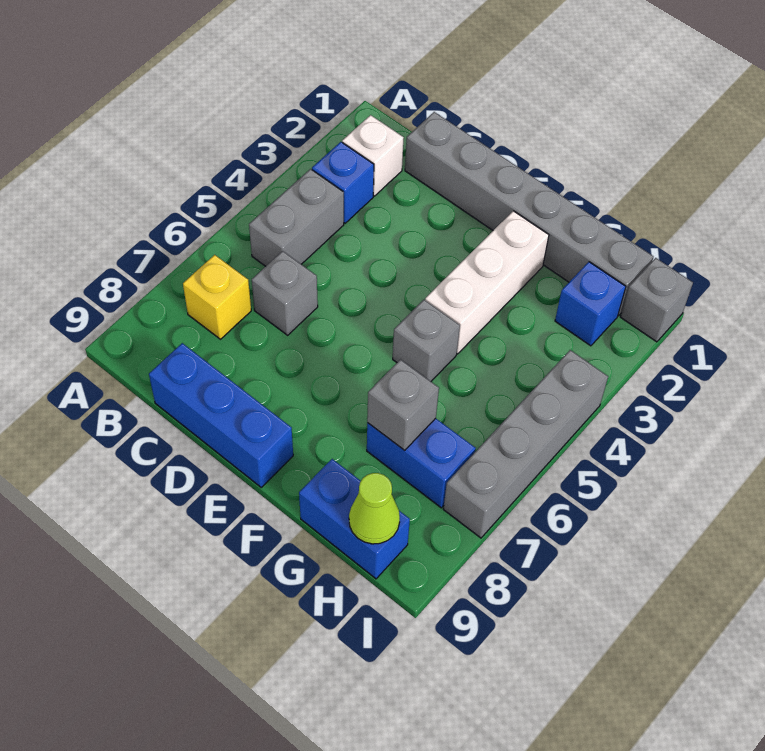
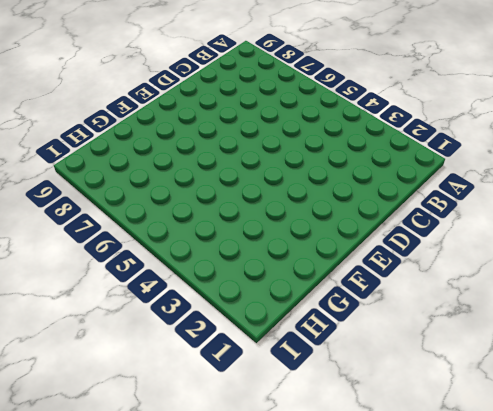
none -> white brick B2 level 1
none -> blue brick B3 level 1
none -> grey brick B4:B5 level 1

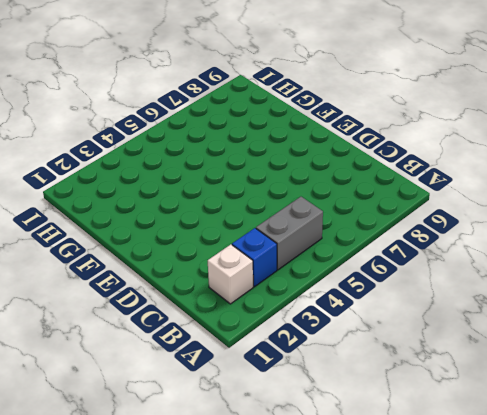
none -> yellow brick B7 level 1
none -> grey brick C1:H1 level 1
none -> grey brick C6 level 1

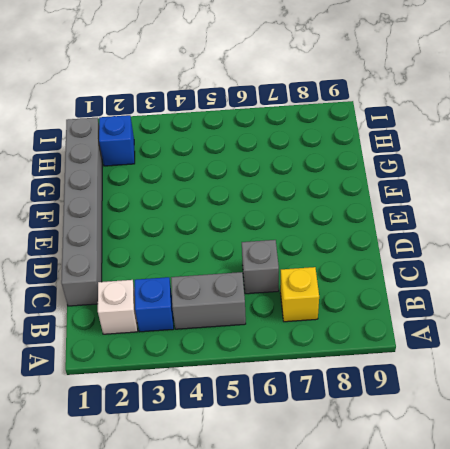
none -> blue brick C9:E9 level 1
none -> white brick F2:F4 level 1
none -> grey brick F5 level 1

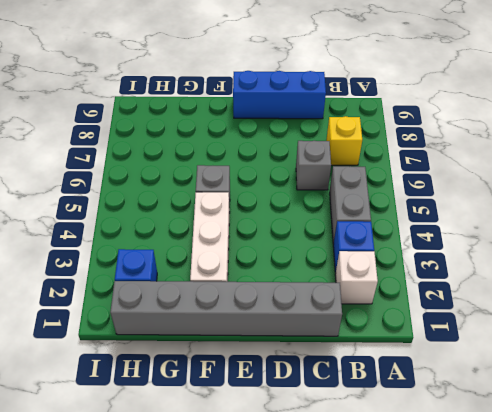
none -> blue brick G7:H7 level 1
none -> blue brick G9:H9 level 1
none -> grey brick I1 level 1

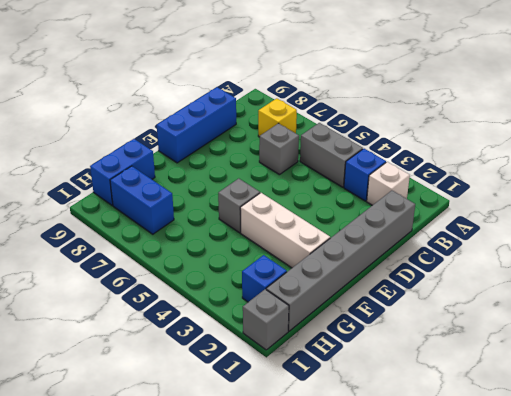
blue brick H7:H8 level 1 -> blue brick G7:H7 level 1
none -> grey brick I4:I7 level 1
none -> grey brick G7 level 2
none -> lime cone H9 level 2

